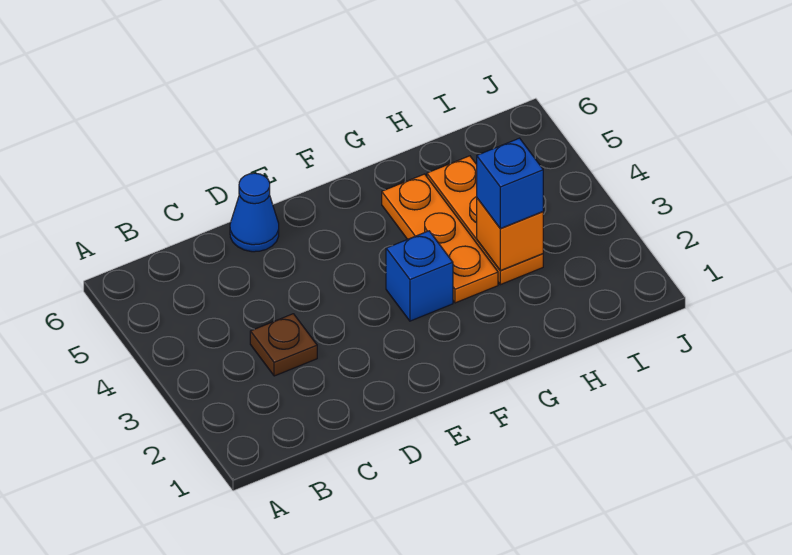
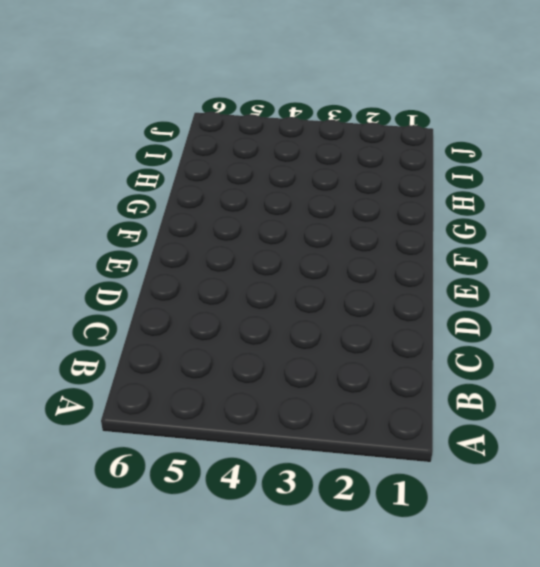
none -> brown plate C3 level 1
none -> blue cone D6 level 1

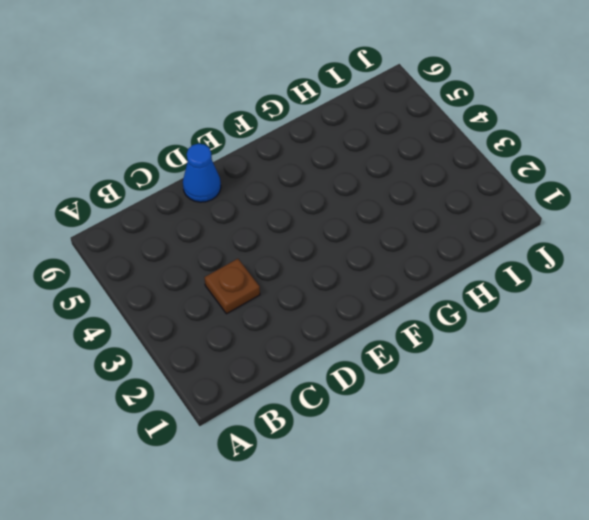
none -> blue brick F3 level 1
none -> orange plate G3:G5 level 1

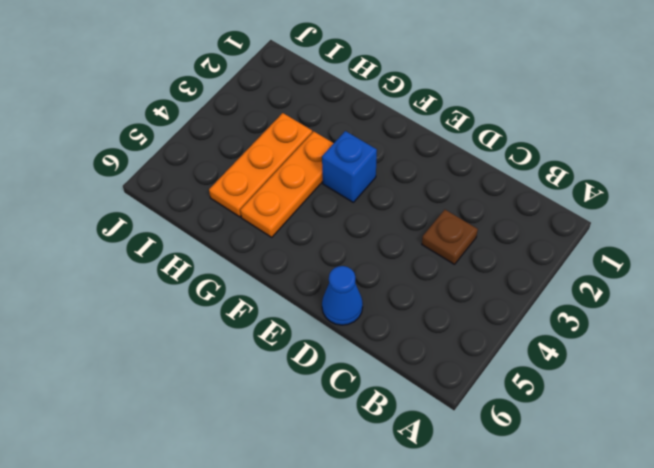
none -> orange brick H3 level 2
none -> blue brick H3 level 3

